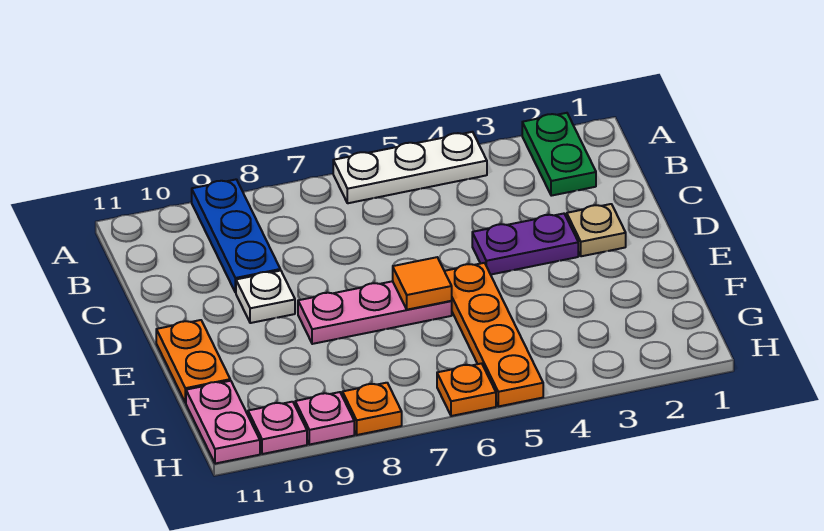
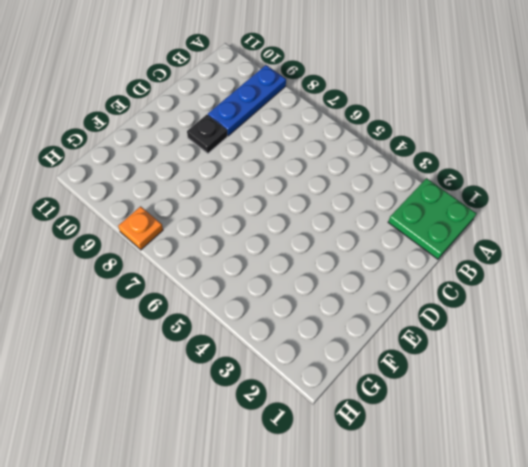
green plate A1:B2 level 1 -> green plate A2:B2 level 1
black plate D9 level 1 -> white plate D9 level 1
none -> white plate A4:A6 level 1
none -> tan plate D2 level 1
none -> purple plate D3:D4 level 1

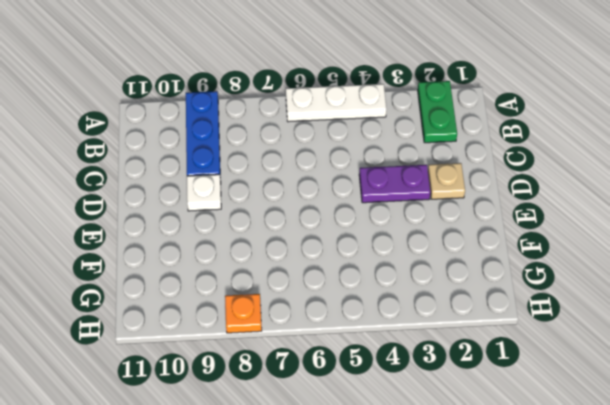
none -> orange plate E5:H5 level 1
none -> pink plate E6:E8 level 1
none -> orange plate E11:F11 level 1

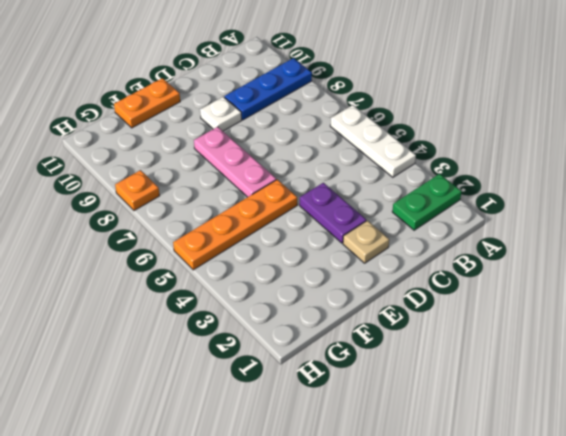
none -> pink plate G11:H11 level 1
none -> orange plate H6 level 1
none -> pink plate H9 level 1

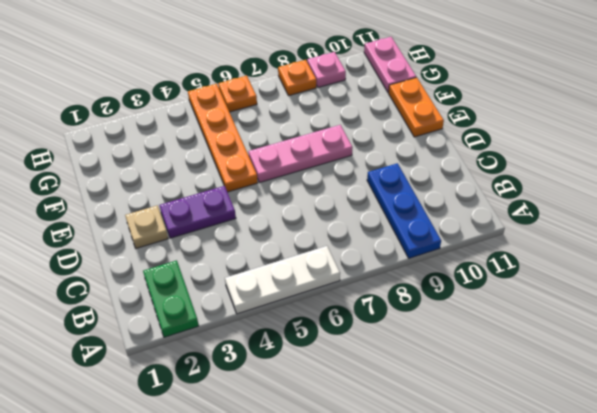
none -> white plate D9 level 1
none -> pink plate H10 level 1
none -> orange tile E6 level 2

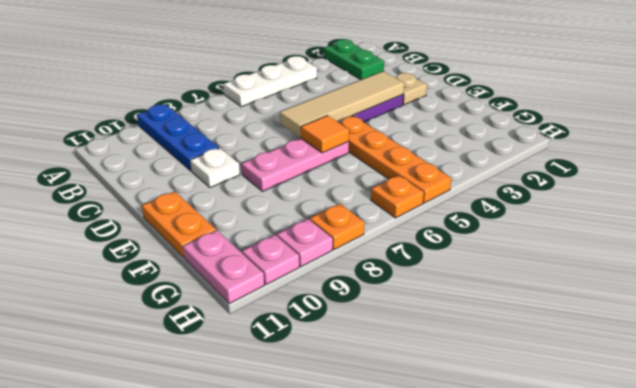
tan tile D3:D6 level 2 -> none

